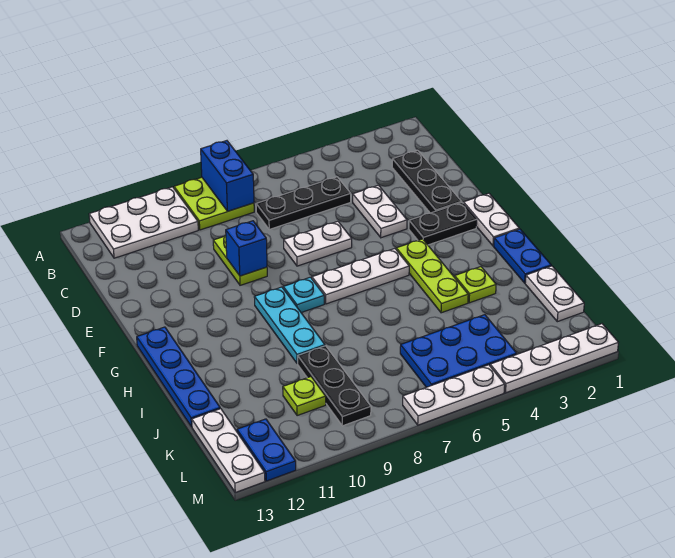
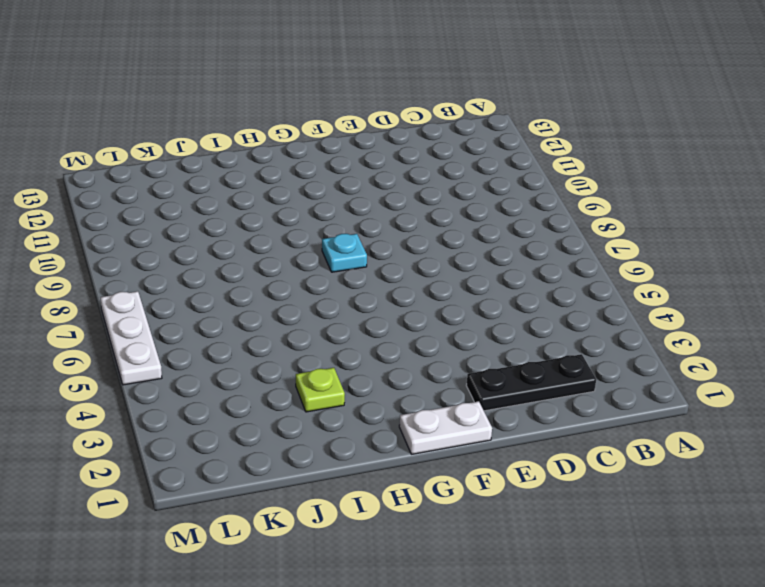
none -> lime plate A8:B9 level 1
none -> white plate A10:B12 level 1
none -> black plate C5:C7 level 1

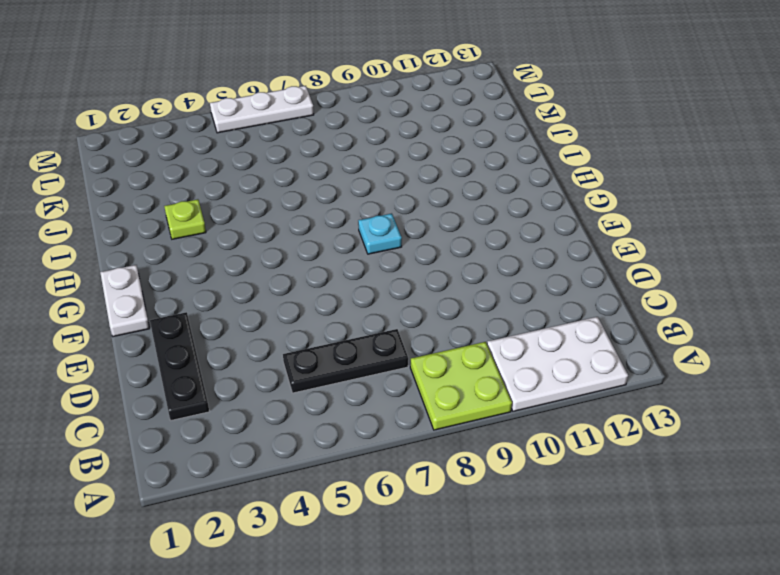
none -> white plate D4:E4 level 1
none -> lime plate D9:E9 level 1
none -> white plate E6:E7 level 1

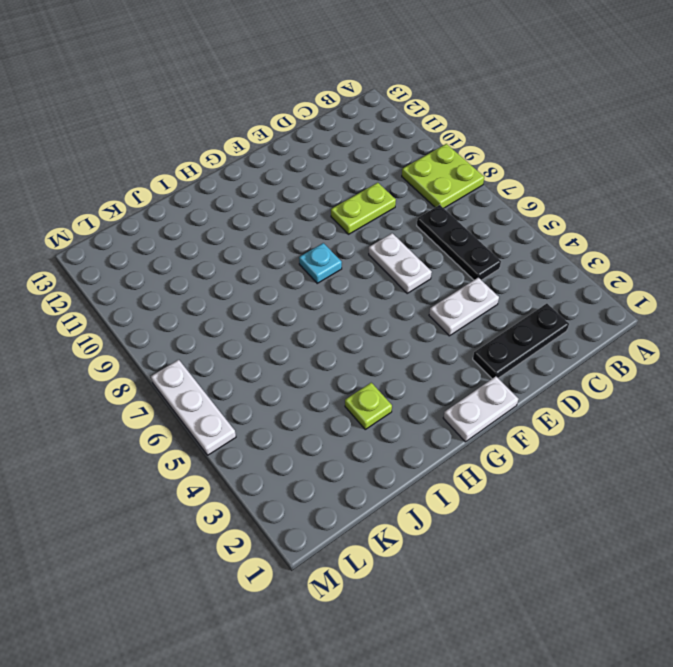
none -> white plate A10:B12 level 1
none -> black plate F2:F3 level 1
none -> lime plate G4:I4 level 1

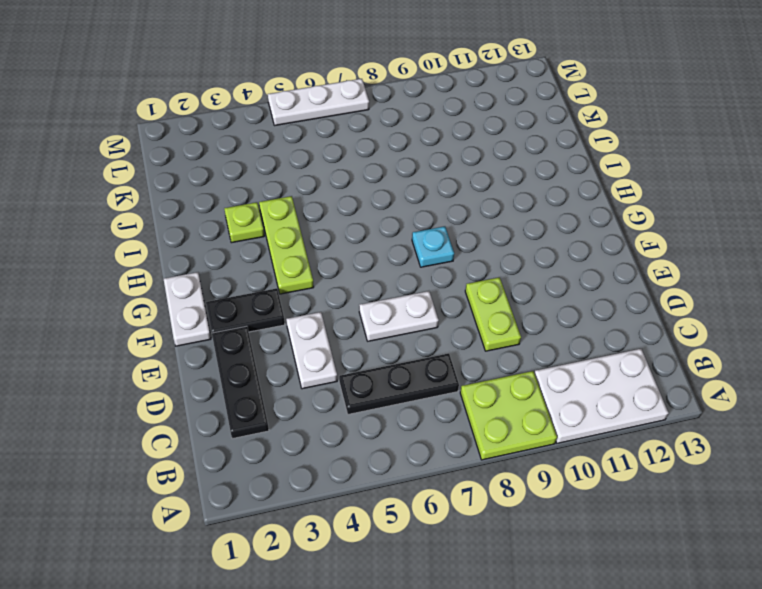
none -> white plate G5:G7 level 1
none -> cyan plate G9:I9 level 1
none -> blue plate G13:J13 level 1

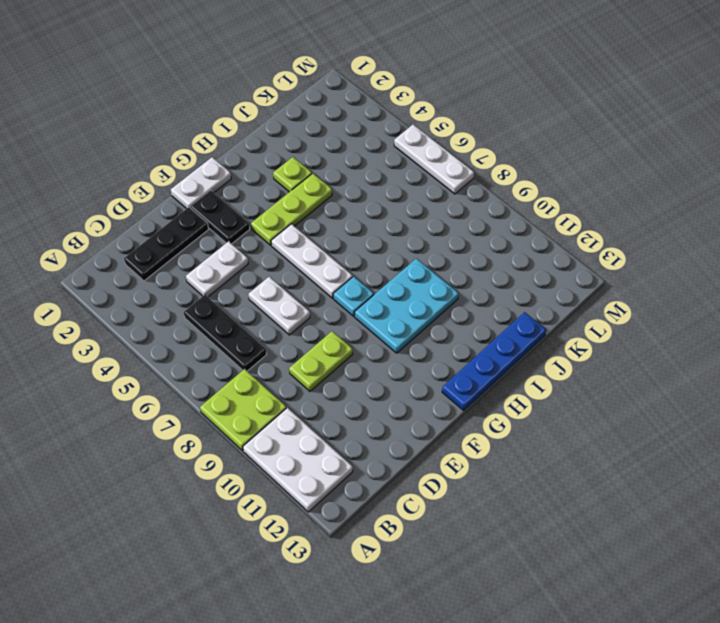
cyan plate G9:I10 level 1 -> cyan plate G9:I9 level 1
none -> blue plate H1:I1 level 1
none -> white plate J1:K1 level 1
none -> black plate J9:L9 level 1

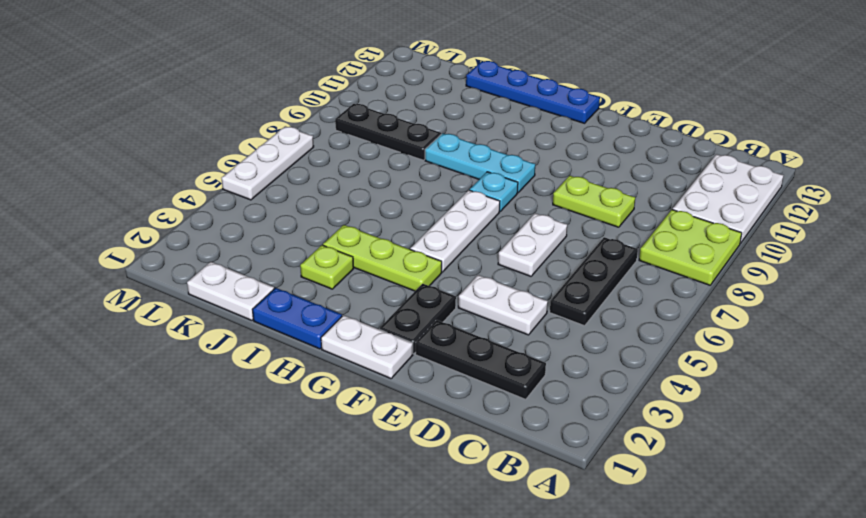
none -> blue plate K4:L6 level 1
none -> lime plate K10 level 1
none -> white plate K13:M13 level 1

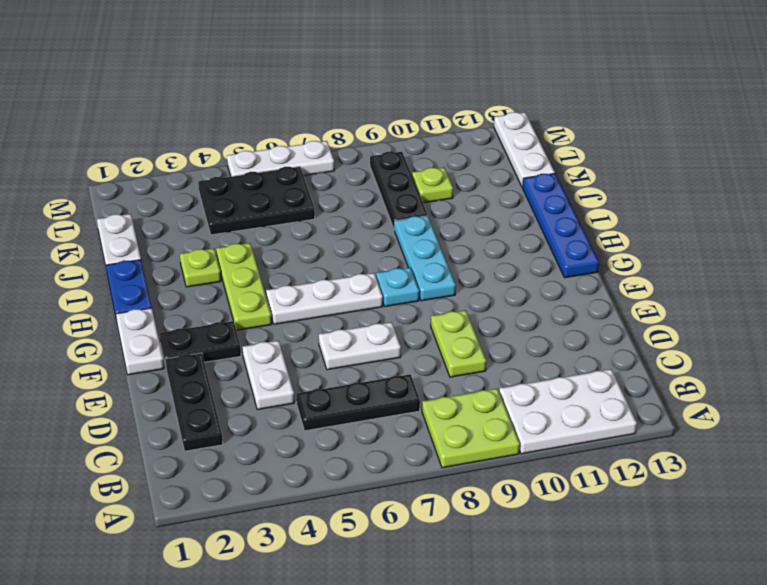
black plate K4:L6 level 1 -> blue plate K4:L6 level 1
none -> blue plate L12:M12 level 1
none -> white plate M1:M4 level 1
none -> blue brick A8:B8 level 2

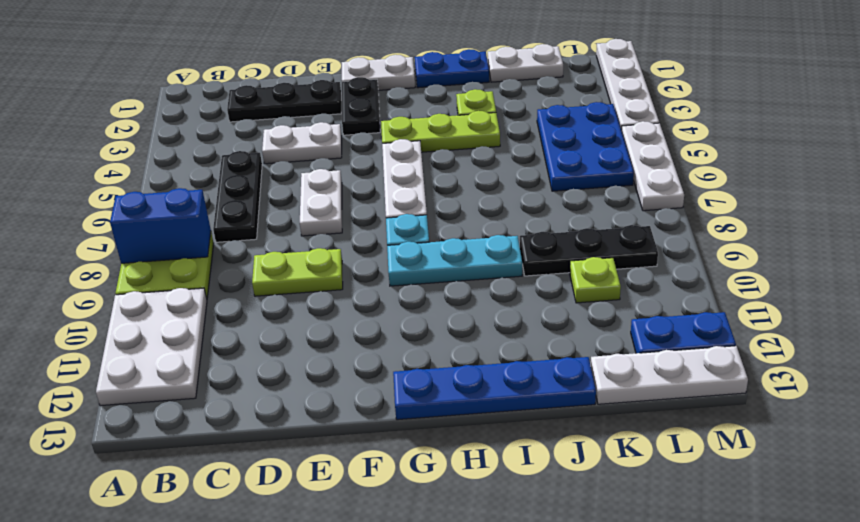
none -> blue brick E9 level 2

